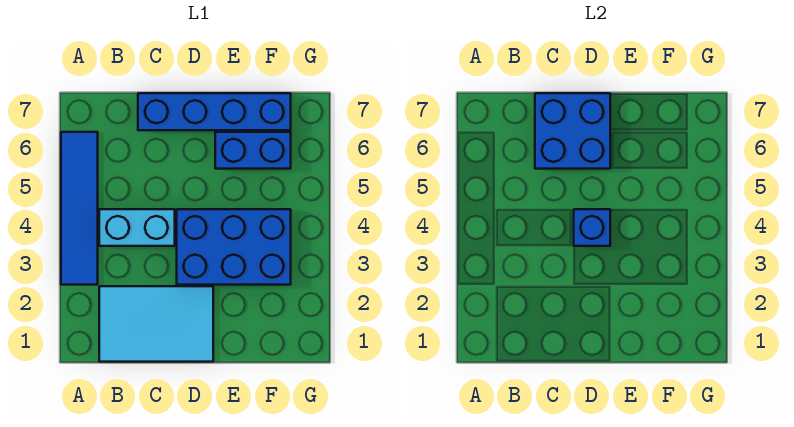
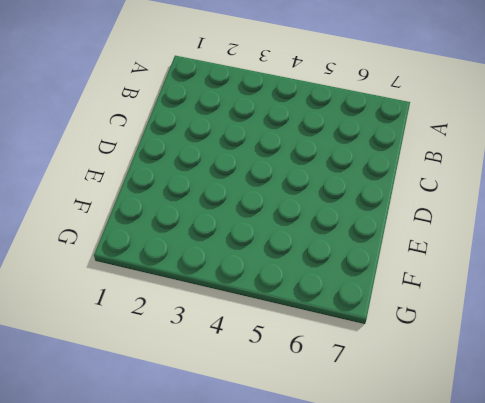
none -> blue tile A3:A6 level 1
none -> cyan tile B1:D2 level 1

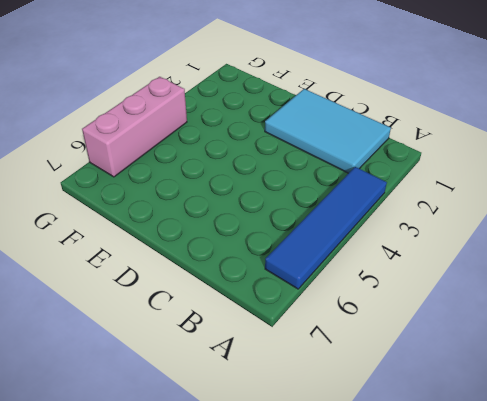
pink brick G4:G6 level 1 -> none
none -> cyan brick B4:C4 level 1
none -> blue brick C7:F7 level 1

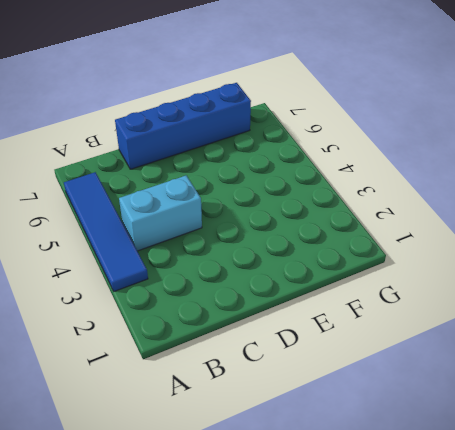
none -> cyan tile B1:D2 level 1
none -> blue brick D3:F4 level 1

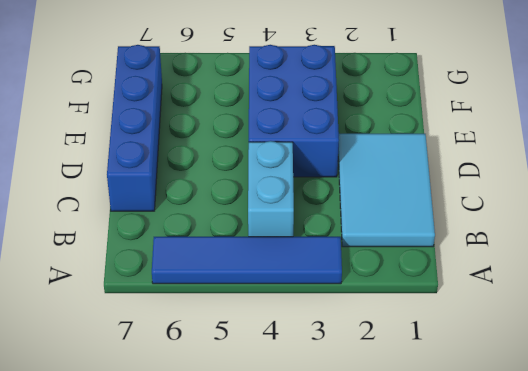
none -> blue brick E6:F6 level 1
none -> blue brick C6:D7 level 2

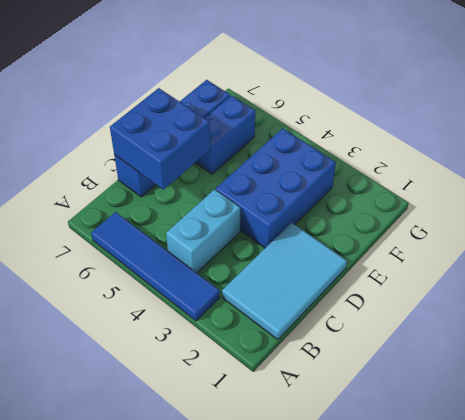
none -> blue brick D4 level 2

